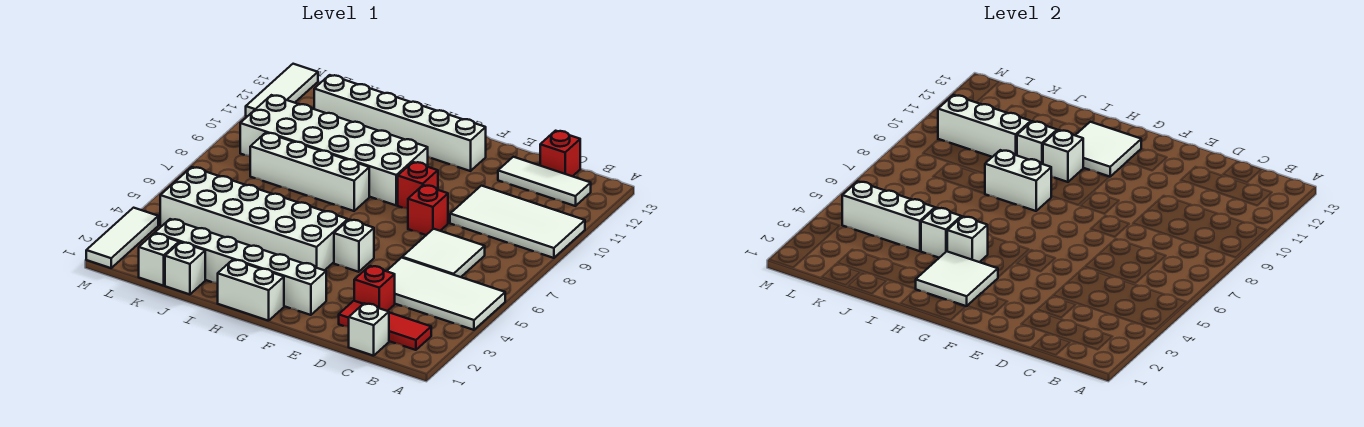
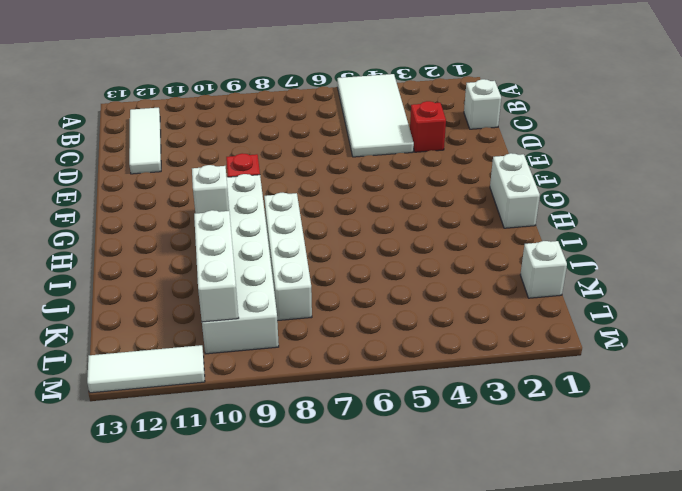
none -> white tile A9:D10 level 1
none -> red tile B2:D2 level 1
none -> white tile C6:D7 level 1
none -> red brick C13 level 1

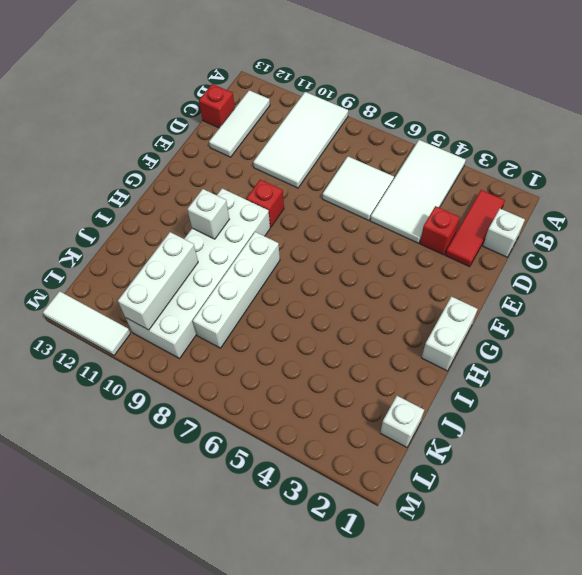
none -> red brick E8 level 1
none -> white brick F2:K2 level 1
none -> white brick F5 level 1
none -> white brick F12:K12 level 1

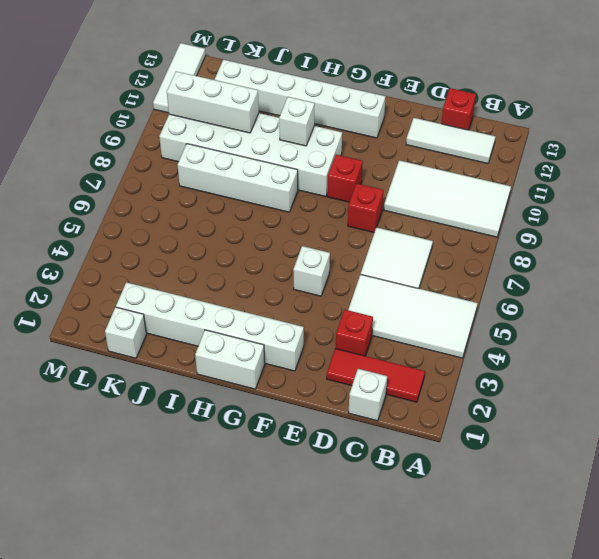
none -> white brick G4:L5 level 1
none -> white brick J1 level 1
none -> white tile M1:M3 level 1
none -> white tile G2:H3 level 2

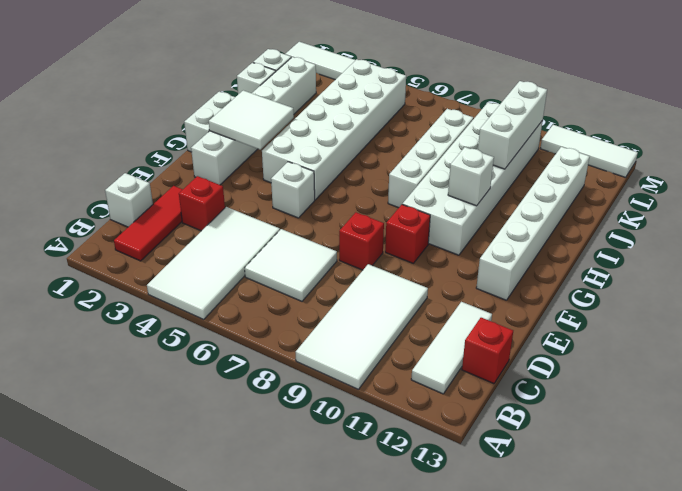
none -> white tile G11:H12 level 2
none -> white brick H4 level 2
none -> white brick H8:I8 level 2
none -> white brick I4 level 2

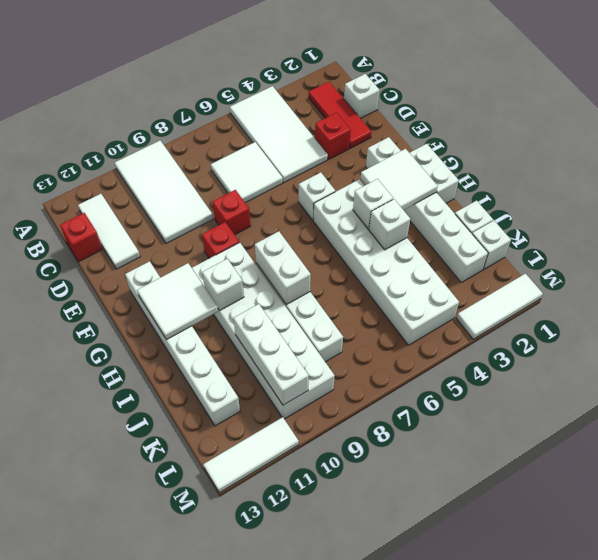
none -> white brick I10 level 2
none -> white brick J4:L4 level 2

